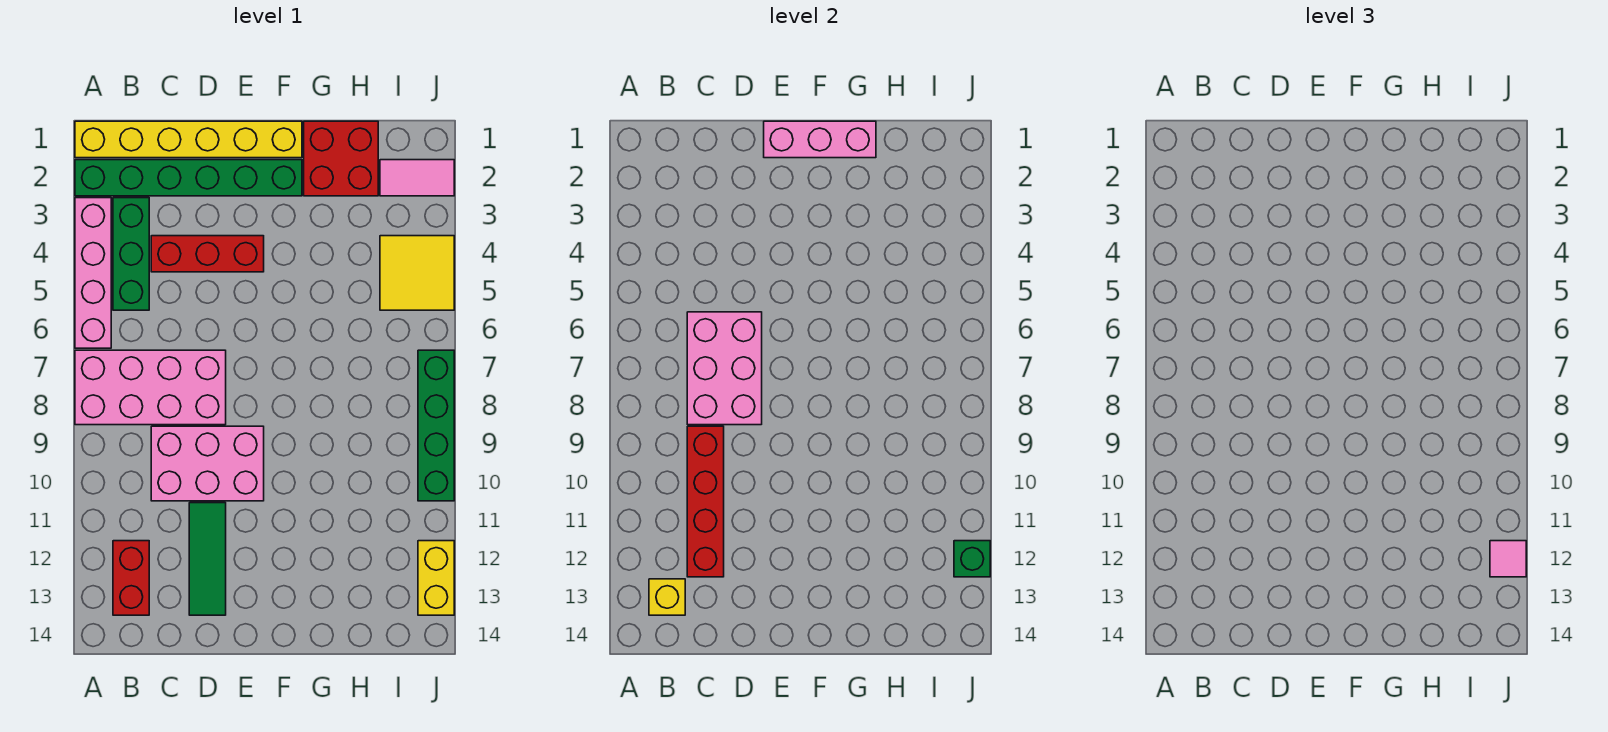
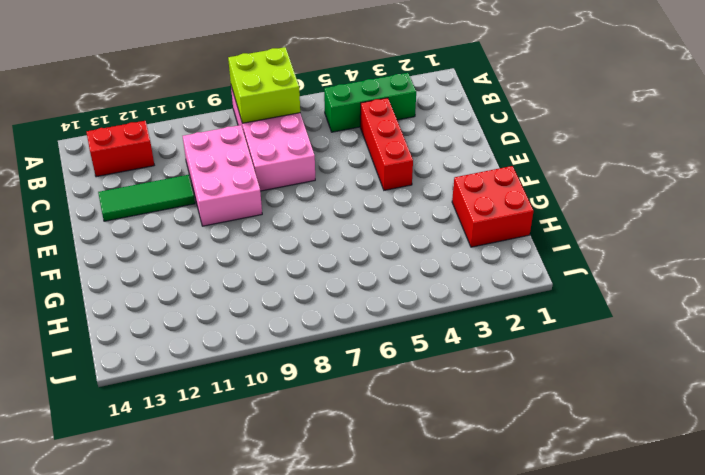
lime brick A7:B8 level 2 -> none
none -> yellow brick A1:F1 level 1
none -> green brick A2:F2 level 1
none -> pink brick A3:A6 level 1

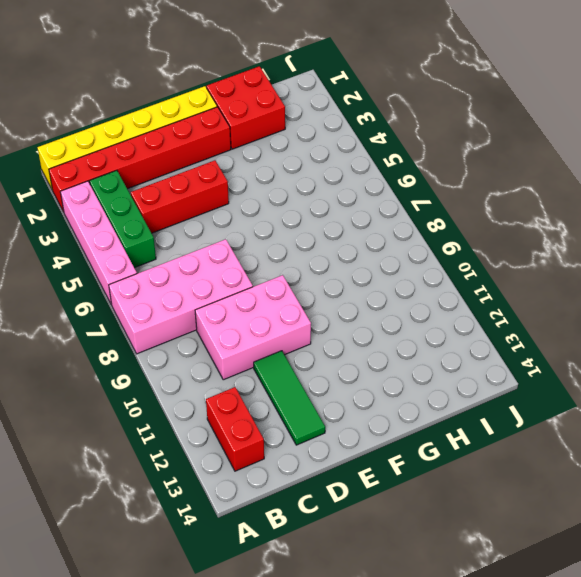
red brick A2:F2 level 1 -> green brick A2:F2 level 1
none -> pink tile I2:J2 level 1
none -> yellow tile I4:J5 level 1
none -> green brick J7:J10 level 1

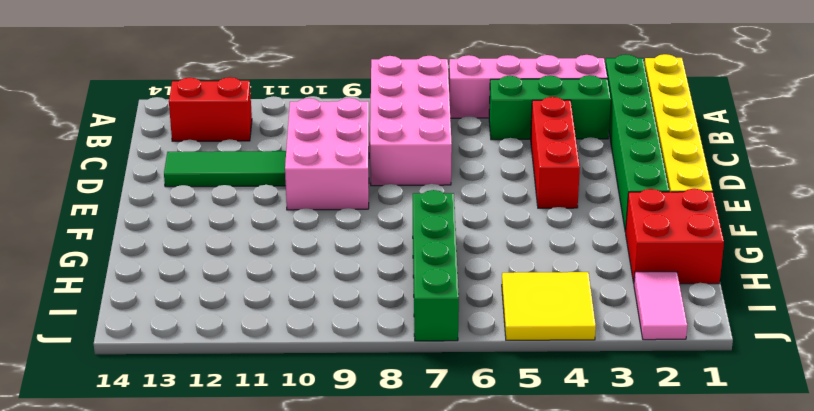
green brick G7:J7 level 1 -> green brick J7:J10 level 1
none -> yellow brick J12:J13 level 1
none -> yellow brick B13 level 2
none -> pink brick C6:D8 level 2

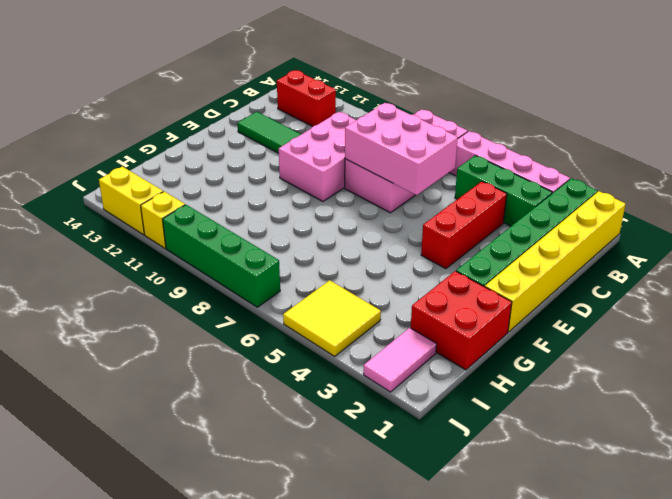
yellow brick J11 level 1 -> yellow brick B13 level 2
none -> red brick C9:C12 level 2
none -> pink brick E1:G1 level 2
none -> green brick J12 level 2

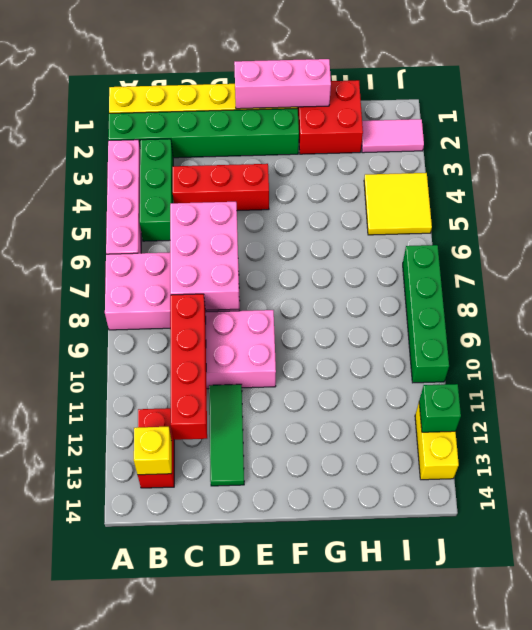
none -> pink tile J12 level 3

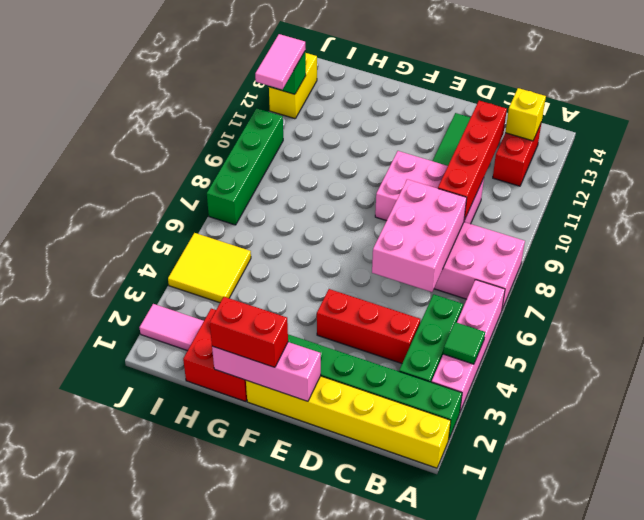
green tile A4 level 2 -> none
red brick F1:G1 level 3 -> none
pink tile J11:J12 level 3 -> pink tile J12 level 3

